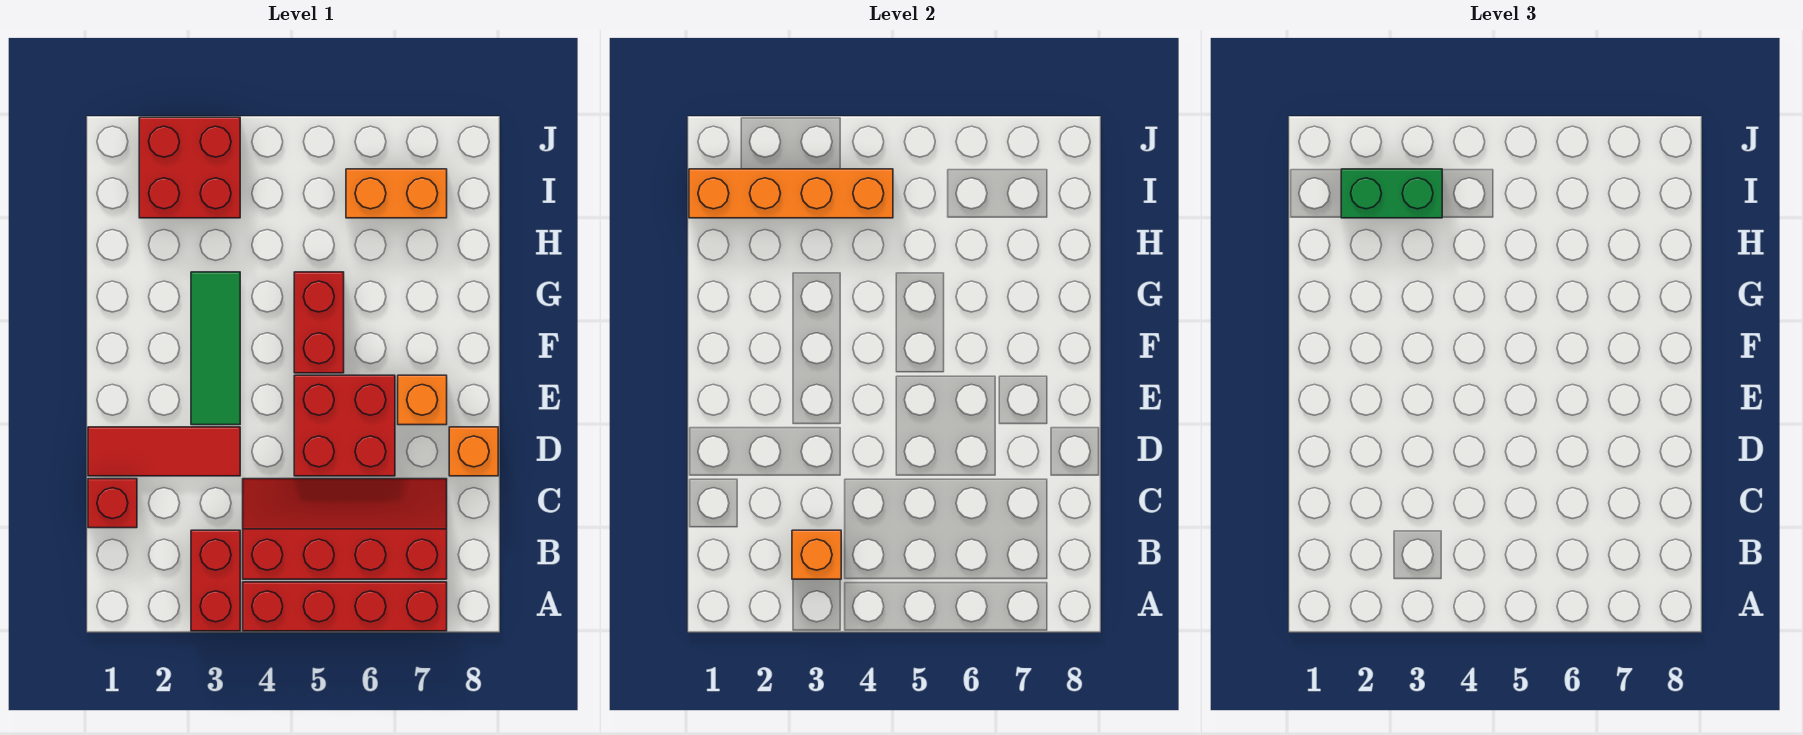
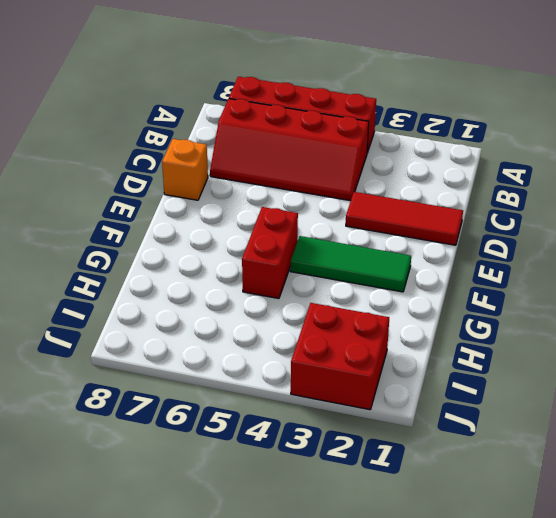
green tile F2:F4 level 1 -> green tile E3:G3 level 1
none -> red brick A3:B3 level 1
none -> red brick C1 level 1
none -> red brick D5:E6 level 1

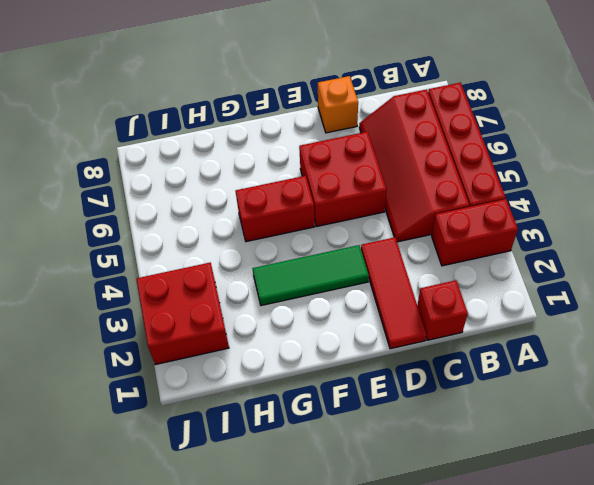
none -> orange brick E7 level 1
none -> orange brick I6:I7 level 1
none -> orange brick B3 level 2

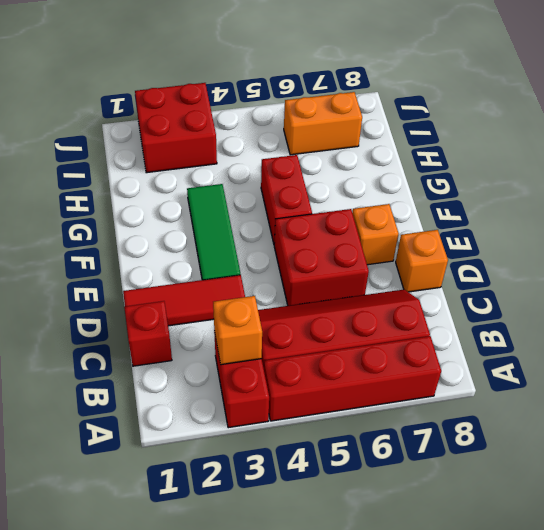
none -> orange brick I1:I4 level 2
none -> green brick I2:I3 level 3

